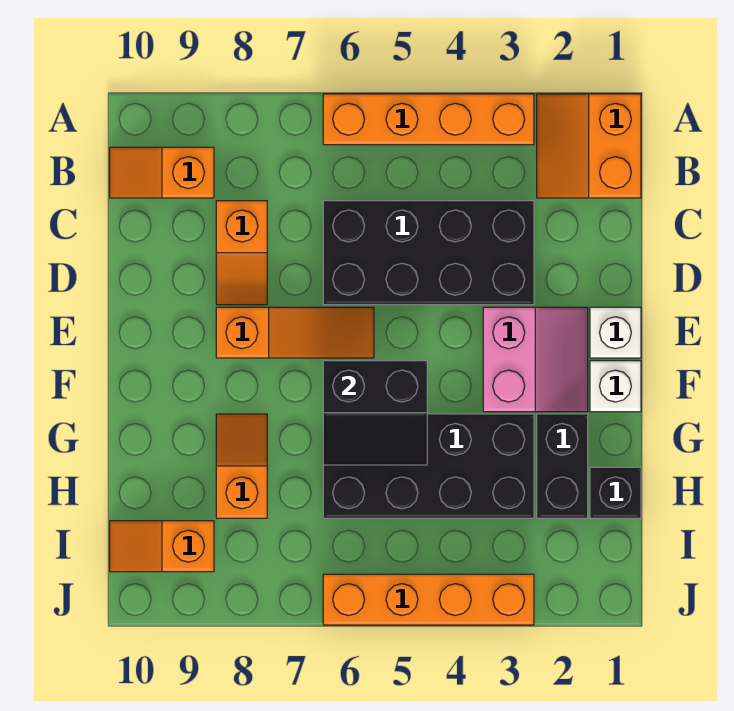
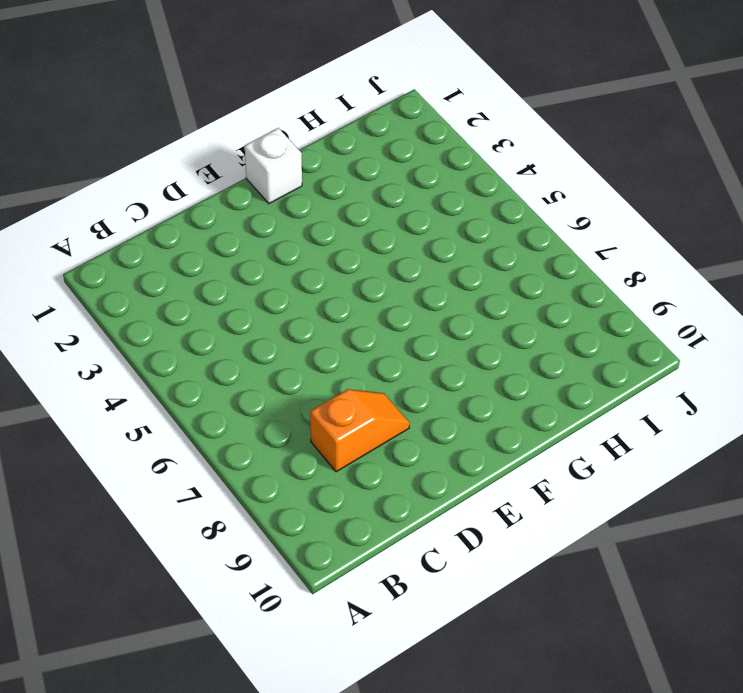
none -> orange slope A1:B2 level 1 top 1
none -> orange brick A3:A6 level 1
none -> orange slope B9:B10 level 1 top 9

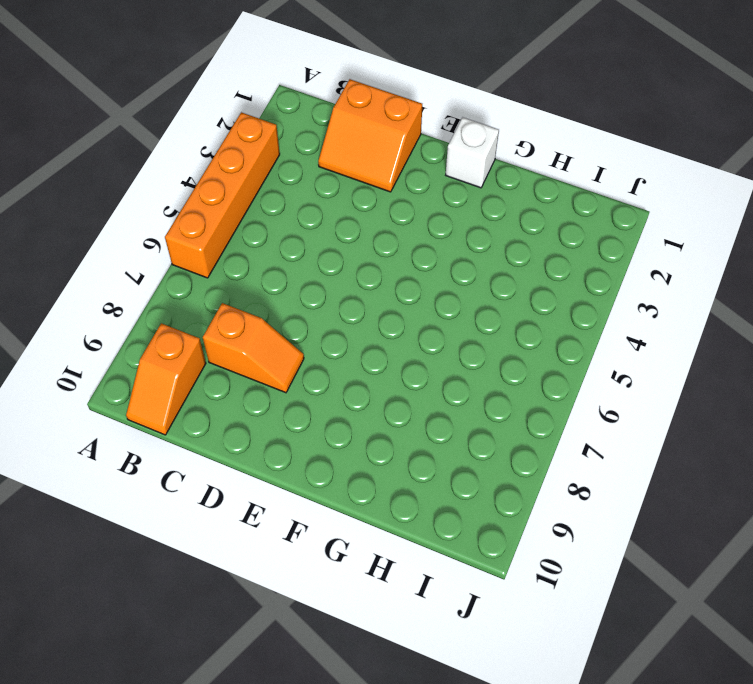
orange slope C1:D2 level 1 top 1 -> orange slope A1:B2 level 1 top 1
none -> black brick C3:D6 level 1
none -> white brick E1 level 1
none -> pink slope E2:F3 level 1 top 3

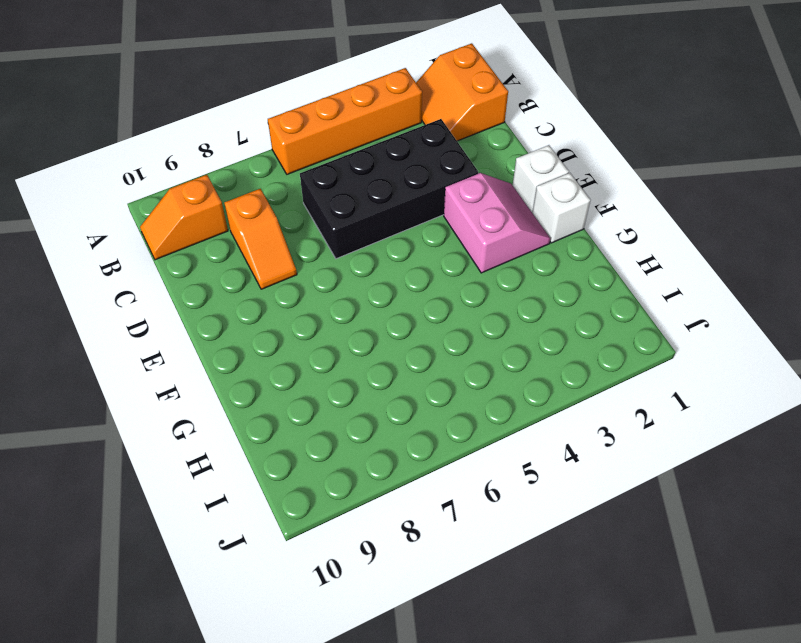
none -> orange slope E6:E8 level 1 top 8
none -> black brick G2:H2 level 1
none -> black brick G3:H6 level 1

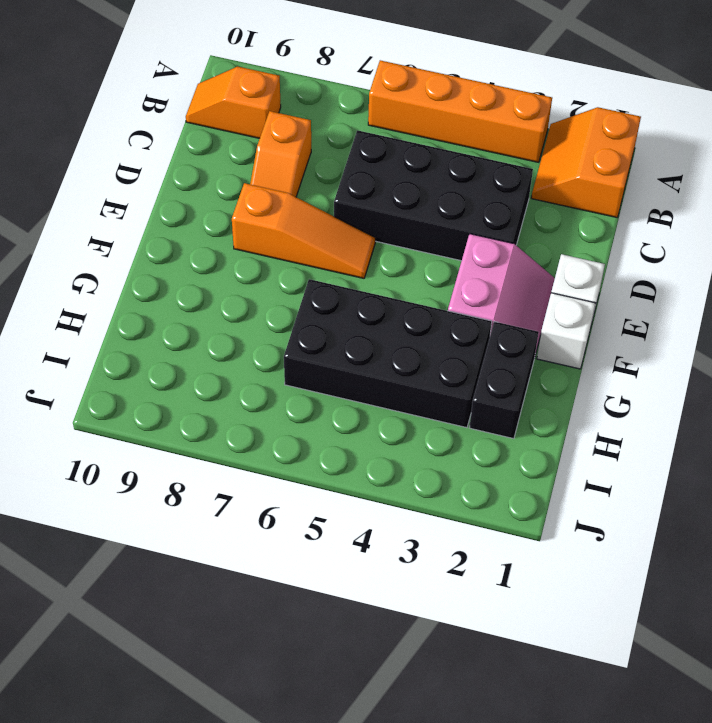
none -> orange slope G8:H8 level 1 top H
none -> black brick H1 level 1
none -> orange slope I9:I10 level 1 top 9

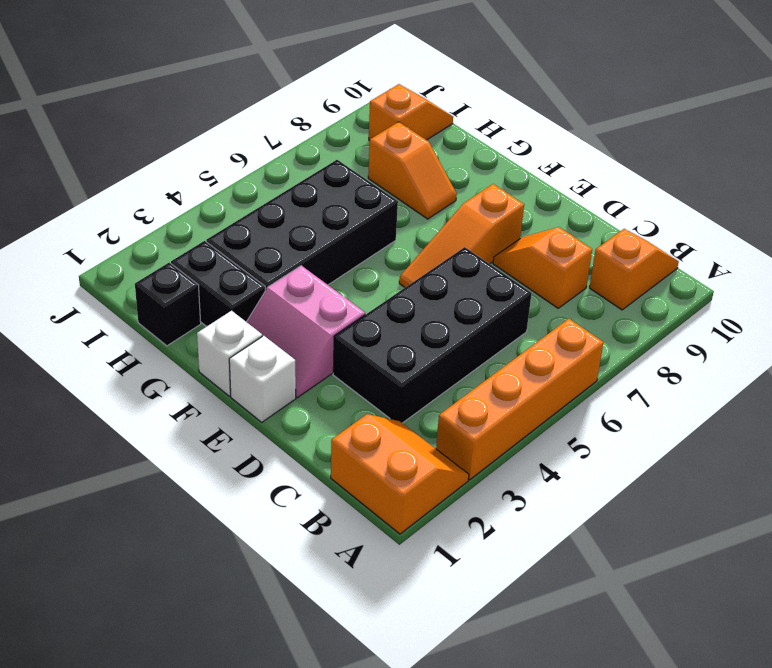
none -> orange brick J3:J6 level 1
none -> black slope F5:G6 level 2 top F

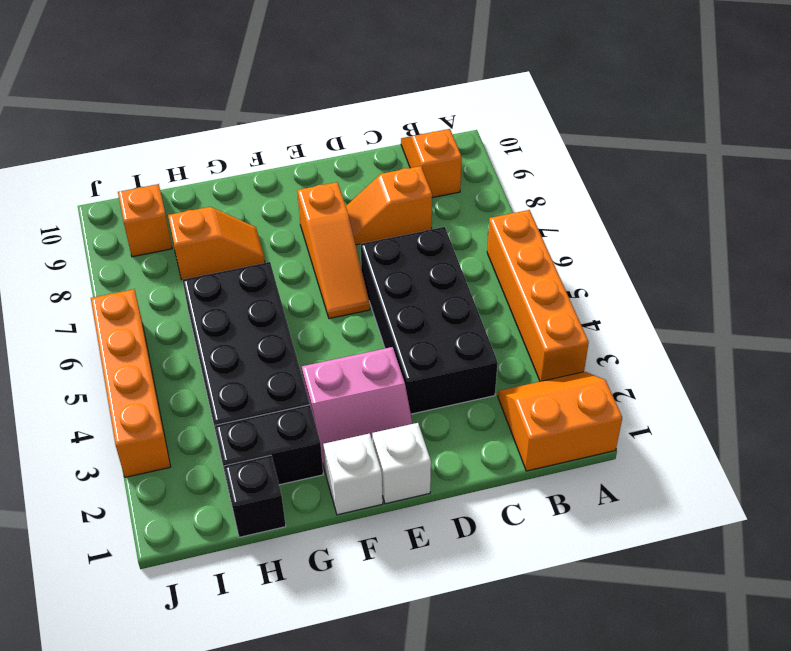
none -> black slope F5:G6 level 2 top F

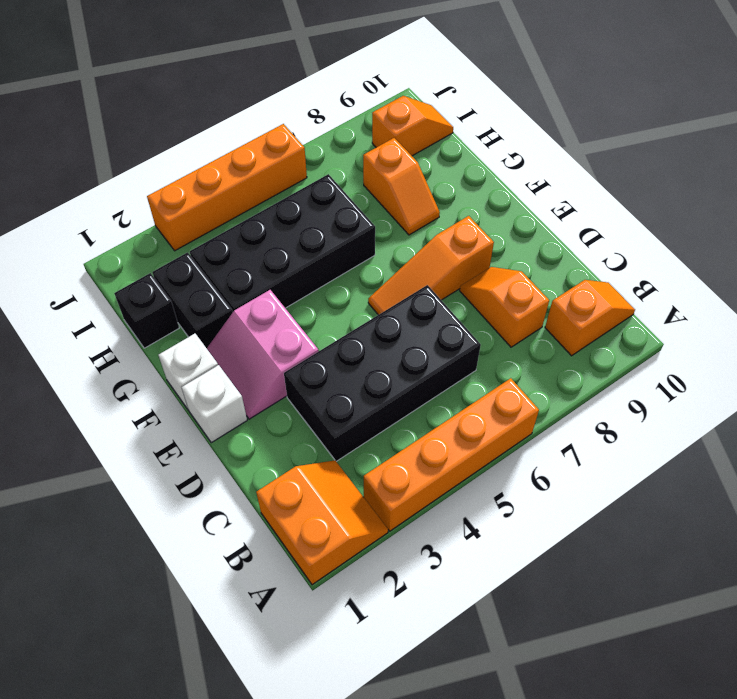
none -> black slope F5:G6 level 2 top F

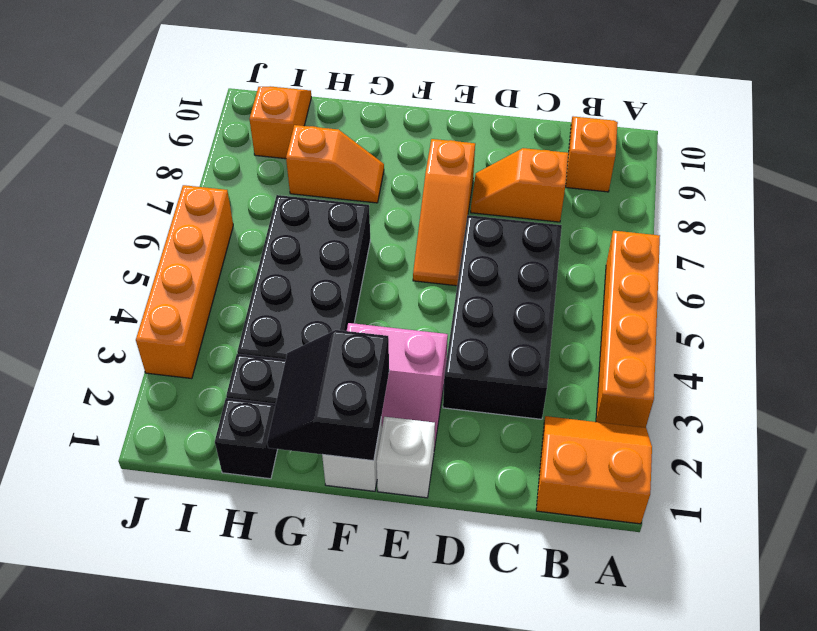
black slope F1:G2 level 2 top F -> black slope F5:G6 level 2 top F

